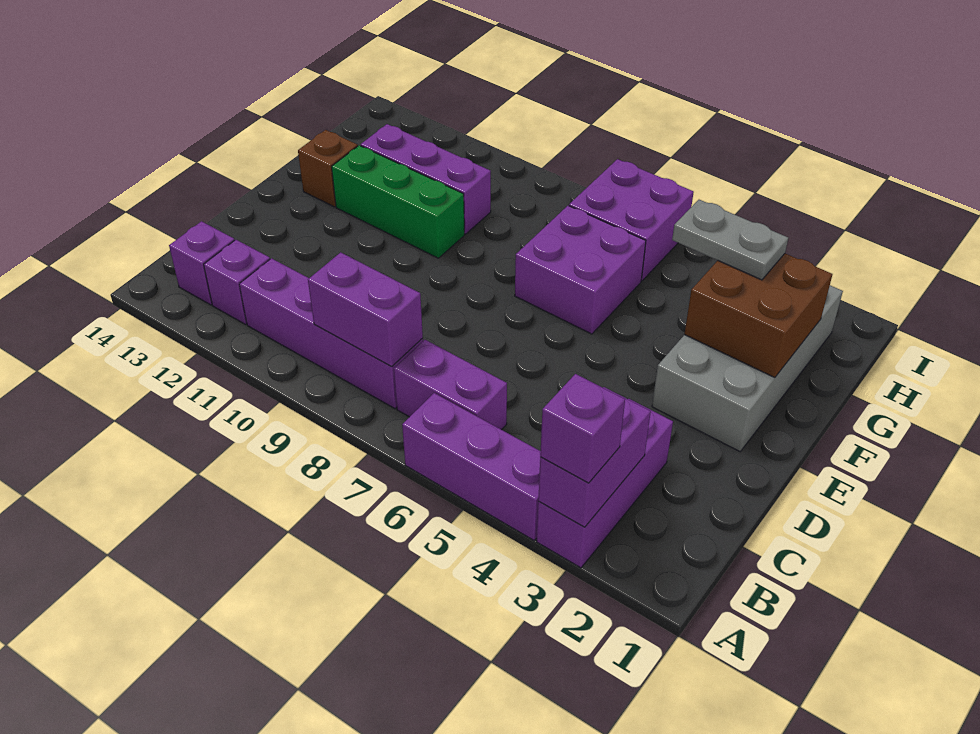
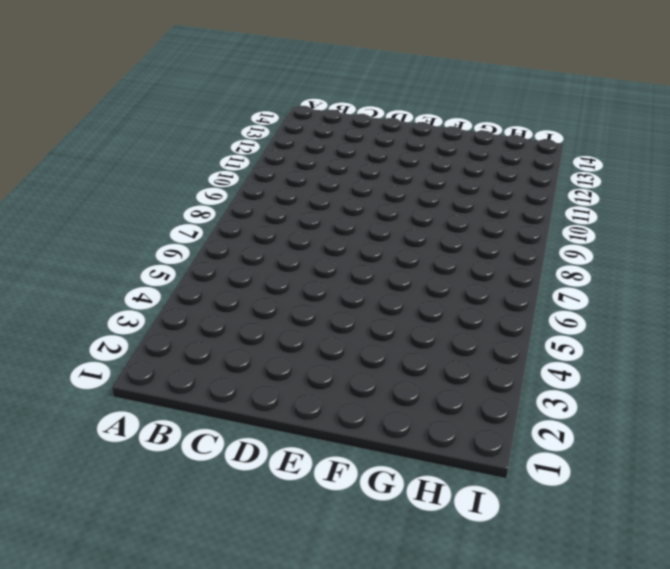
none -> purple brick A3:C3 level 1
none -> purple brick A4:A6 level 1
none -> purple brick B6:B7 level 1

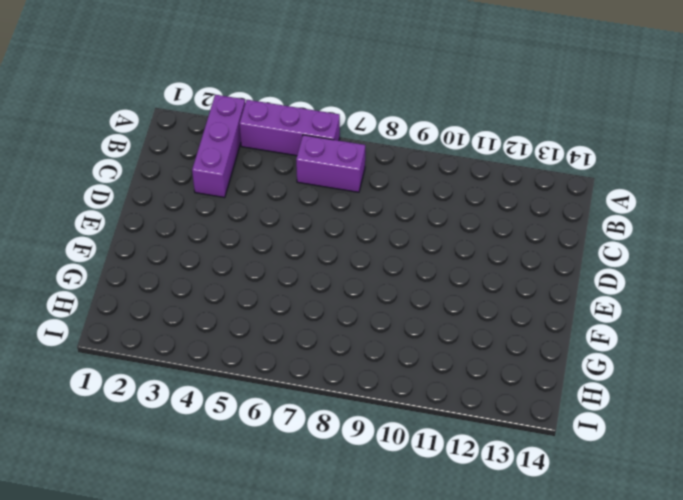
none -> purple brick B8:B11 level 1
none -> purple brick B12 level 1
none -> purple brick B13 level 1

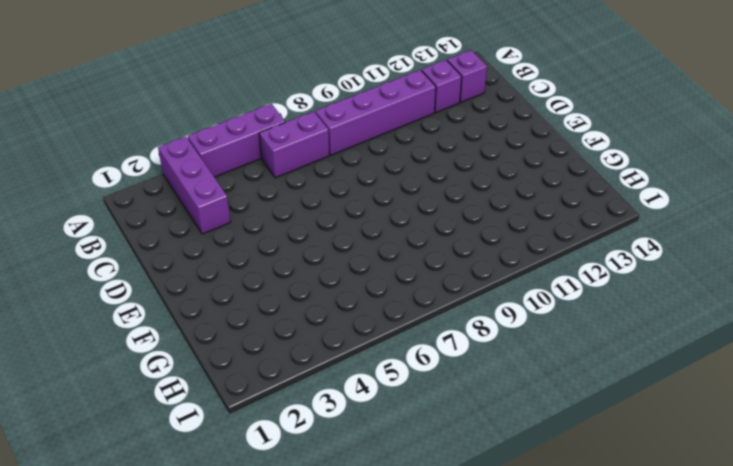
none -> grey brick E2:H3 level 1
none -> purple brick F6:G7 level 1
none -> green brick F10:F12 level 1

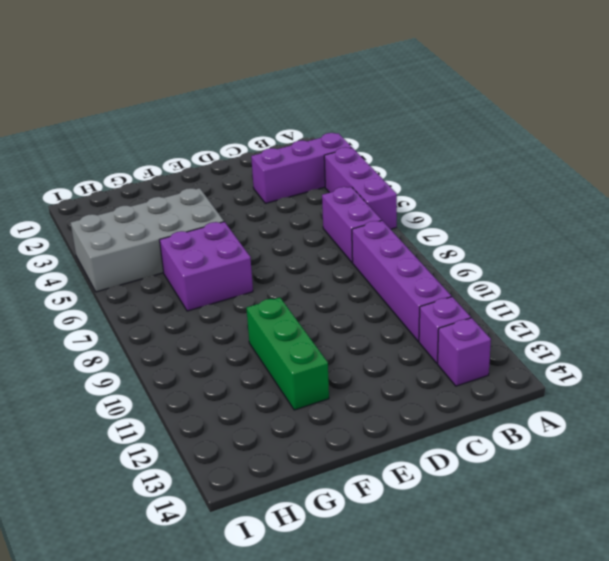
grey brick F4:I5 level 1 -> grey brick E2:H3 level 1
none -> brown brick F13 level 1
none -> purple brick G10:G12 level 1
none -> purple brick H6:I7 level 1

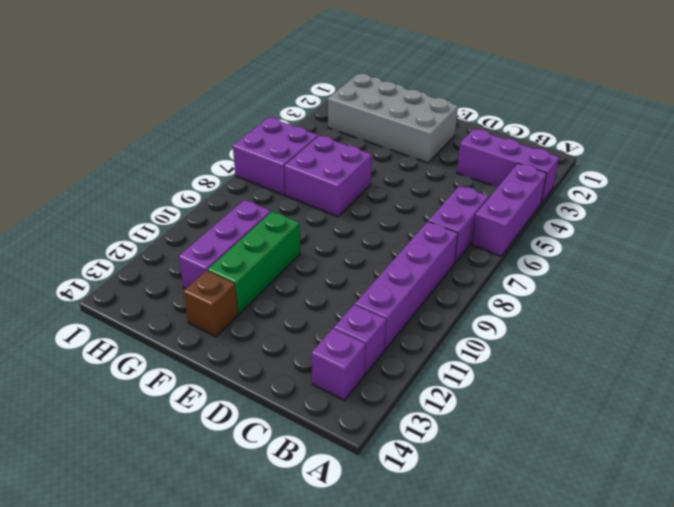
none -> purple brick A3:B3 level 2
none -> purple brick B8:B9 level 2
none -> brown brick F2:G3 level 2

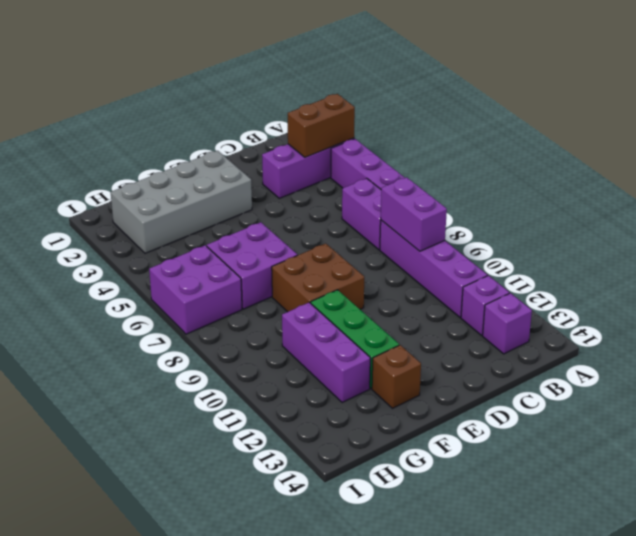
brown brick A3:B3 level 2 -> purple brick A3:B3 level 2
brown brick E8:F9 level 1 -> brown brick F2:G3 level 2
none -> purple brick A3 level 3
none -> grey plate G3:G4 level 3

